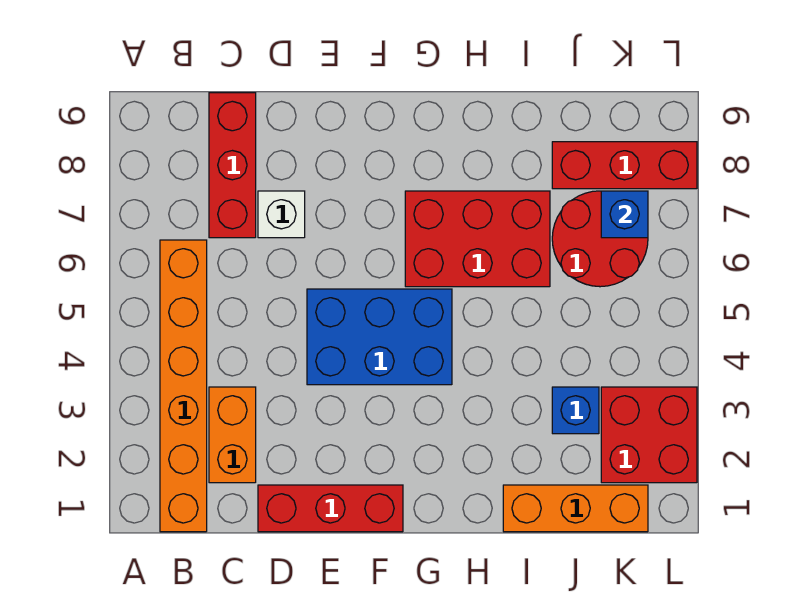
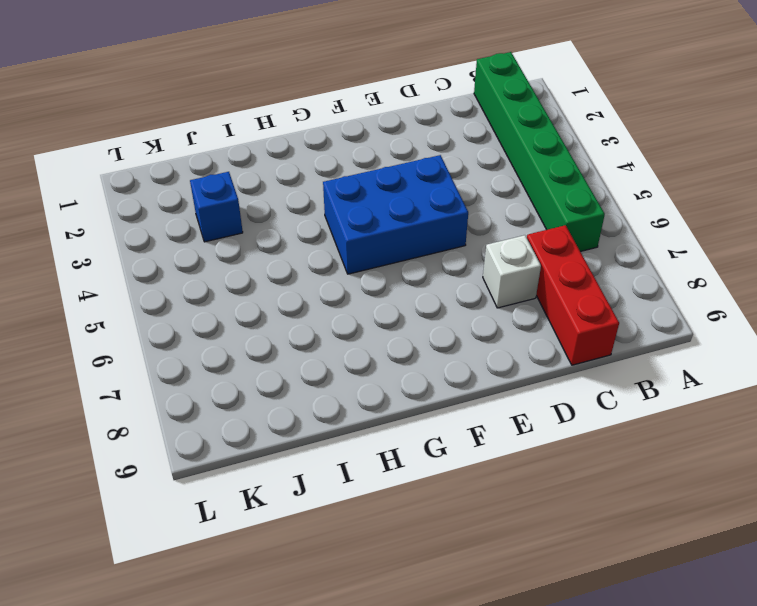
green brick B1:B6 level 1 -> orange brick B1:B6 level 1
none -> orange brick C2:C3 level 1
none -> red brick D1:F1 level 1
none -> red brick G6:I7 level 1

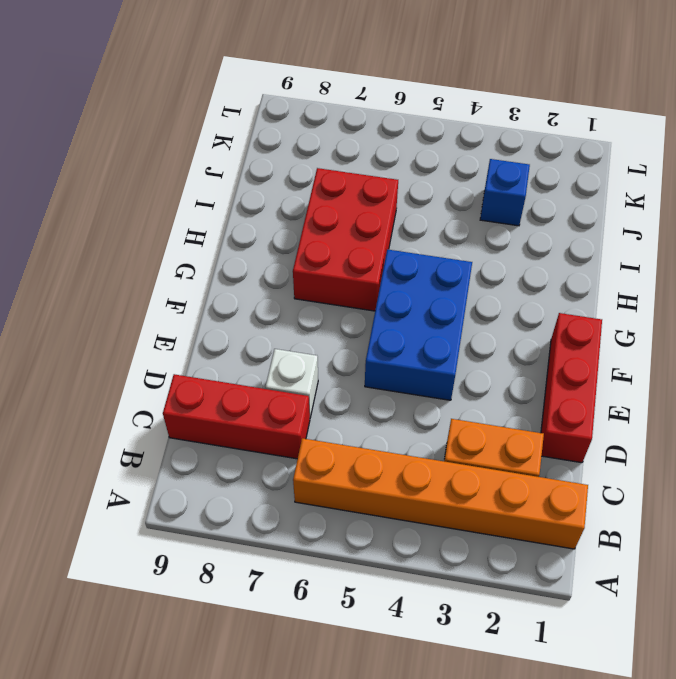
none -> orange brick I1:K1 level 1
none -> red round brick J6:K7 level 1
none -> red brick J8:L8 level 1

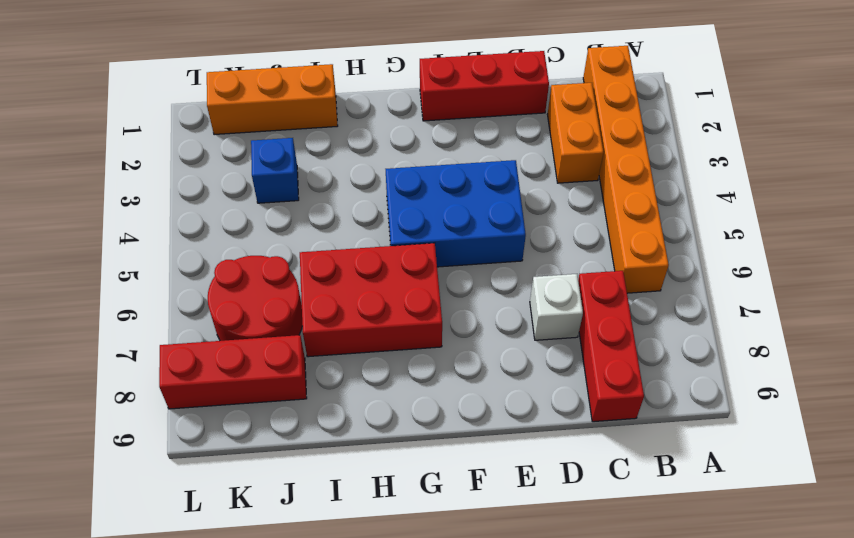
none -> red brick K2:L3 level 1
none -> blue brick K7 level 2

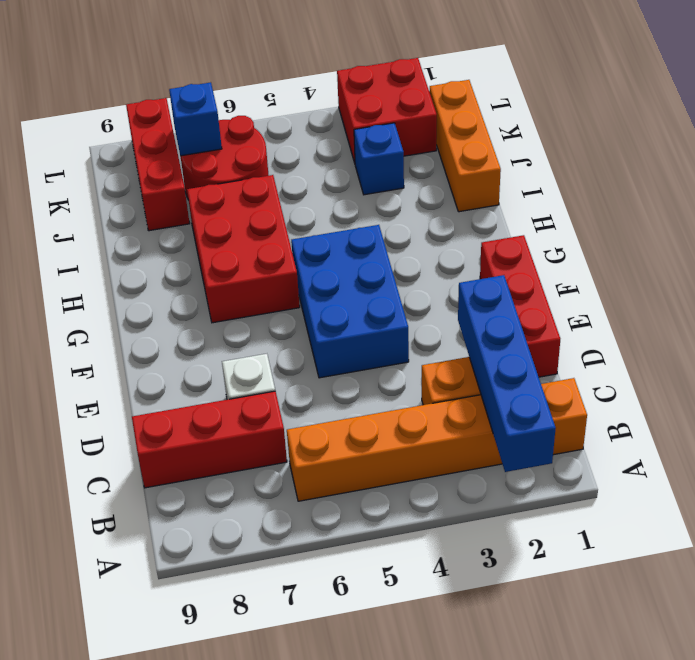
blue brick A2:D2 level 2 -> none

